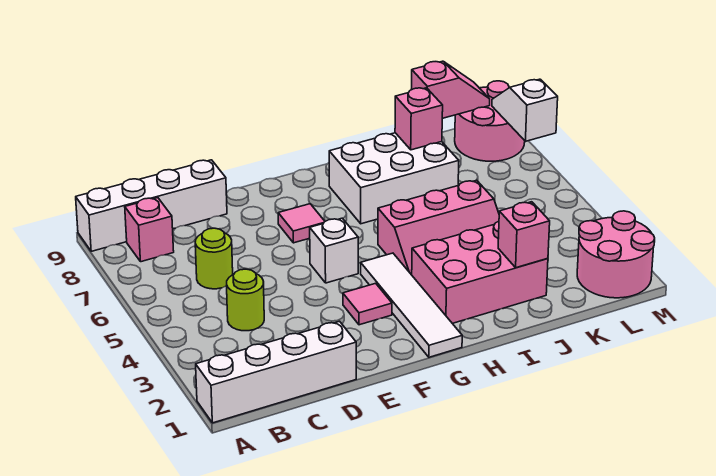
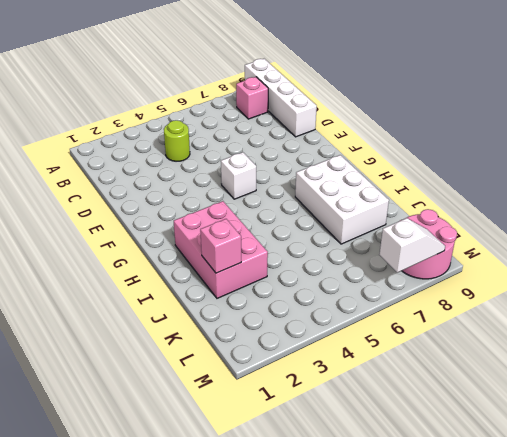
none -> white brick A1:D1 level 1
none -> lime round brick C6 level 1
none -> pink tile F3 level 1

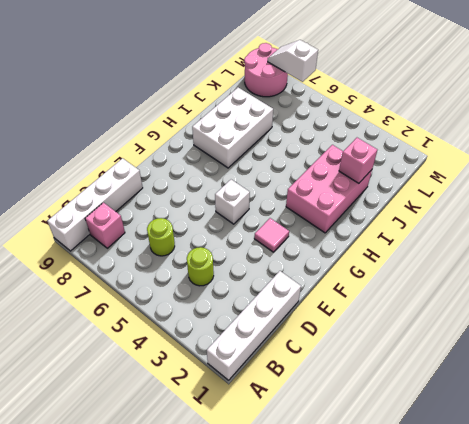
none -> pink tile F7 level 1
none -> white tile G1:G4 level 1
none -> pink slope H4:J5 level 1 top 5

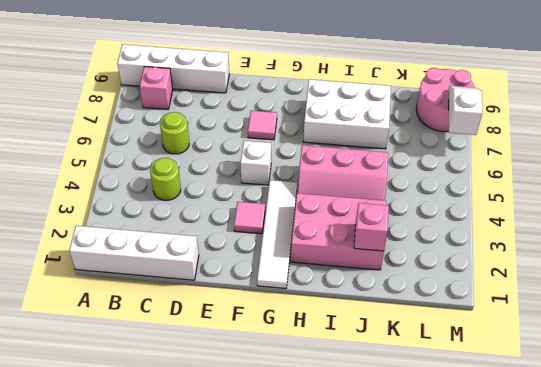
none -> pink round brick L1:M2 level 1
none -> pink brick J8 level 2
none -> pink slope K9:L9 level 2 top K

